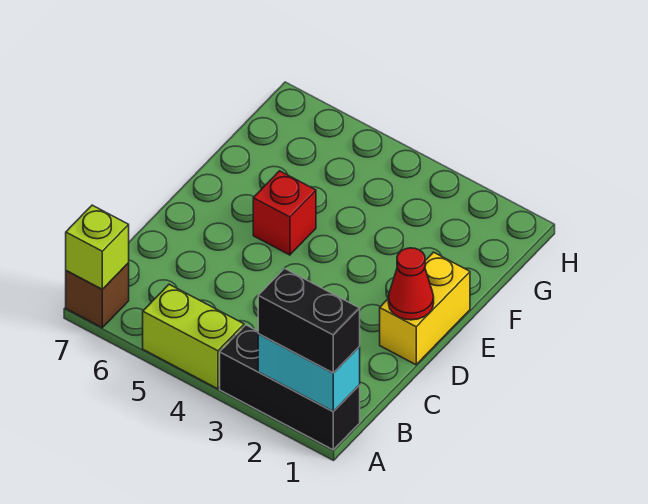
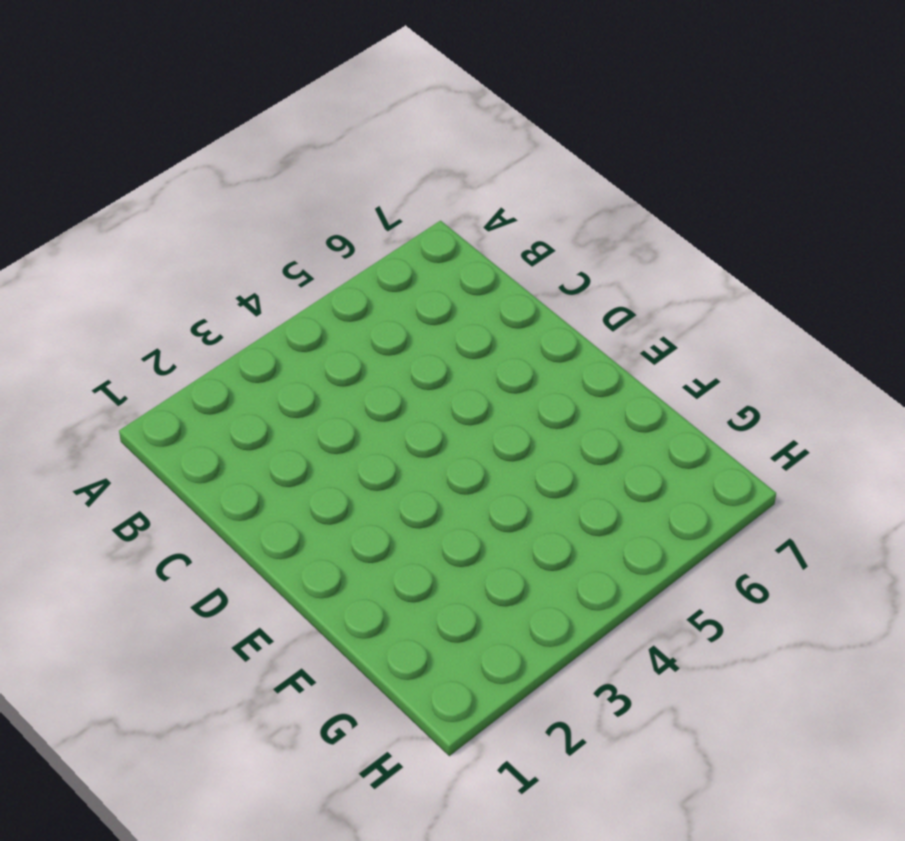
none -> black brick A1:A3 level 1
none -> lime brick A4:A5 level 1

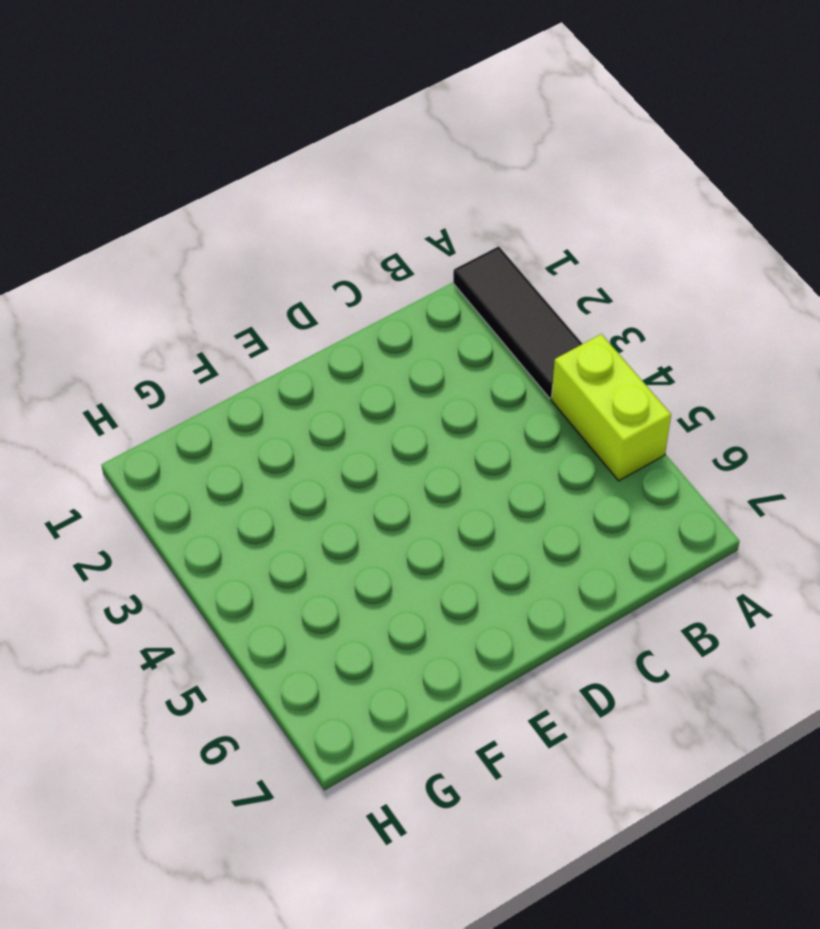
black tile A1:A3 level 1 -> black brick A1:A3 level 1
none -> brown brick A7 level 1
none -> yellow brick D1:E1 level 1

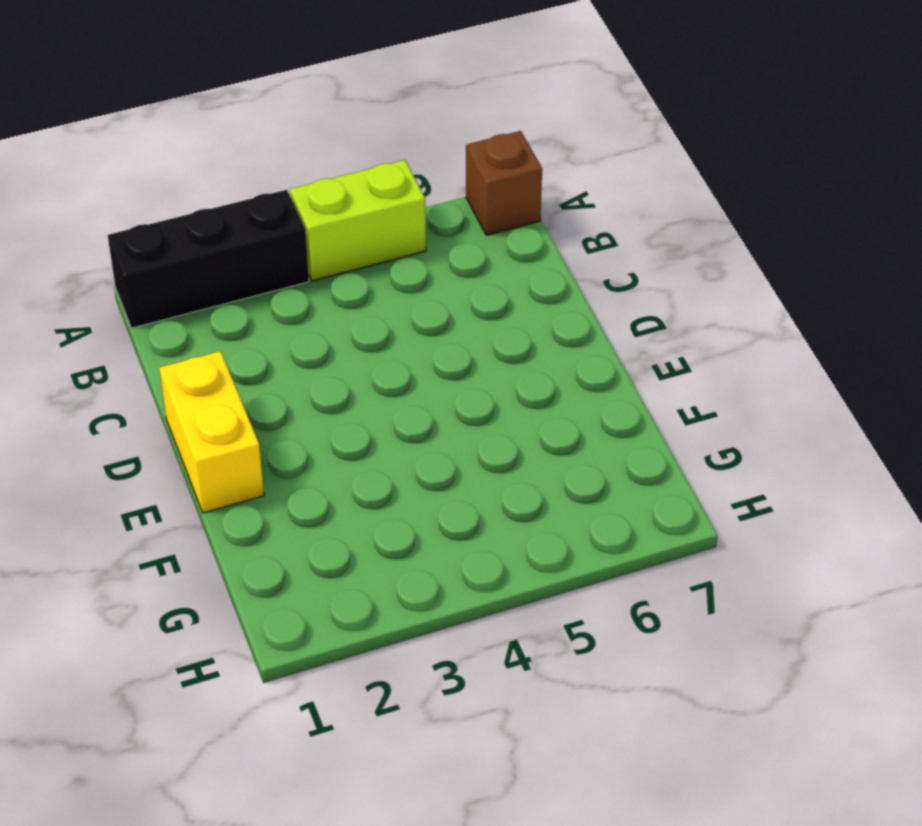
none -> red brick E5 level 1
none -> cyan brick A1:A2 level 2

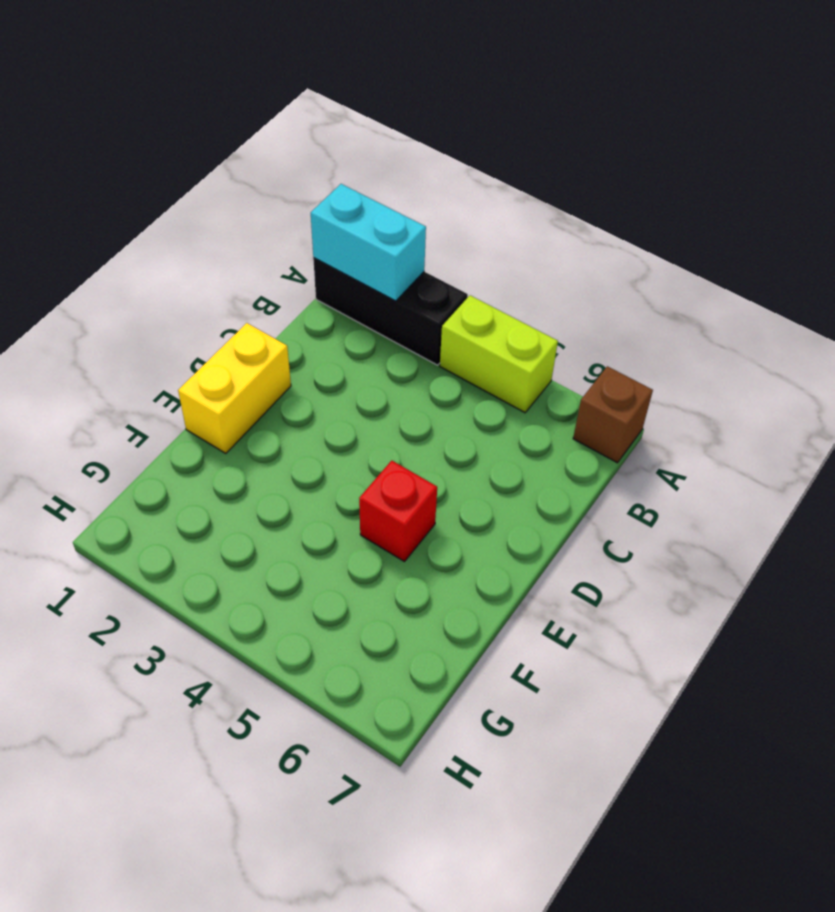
none -> lime brick A7 level 2
none -> red cone D1 level 2

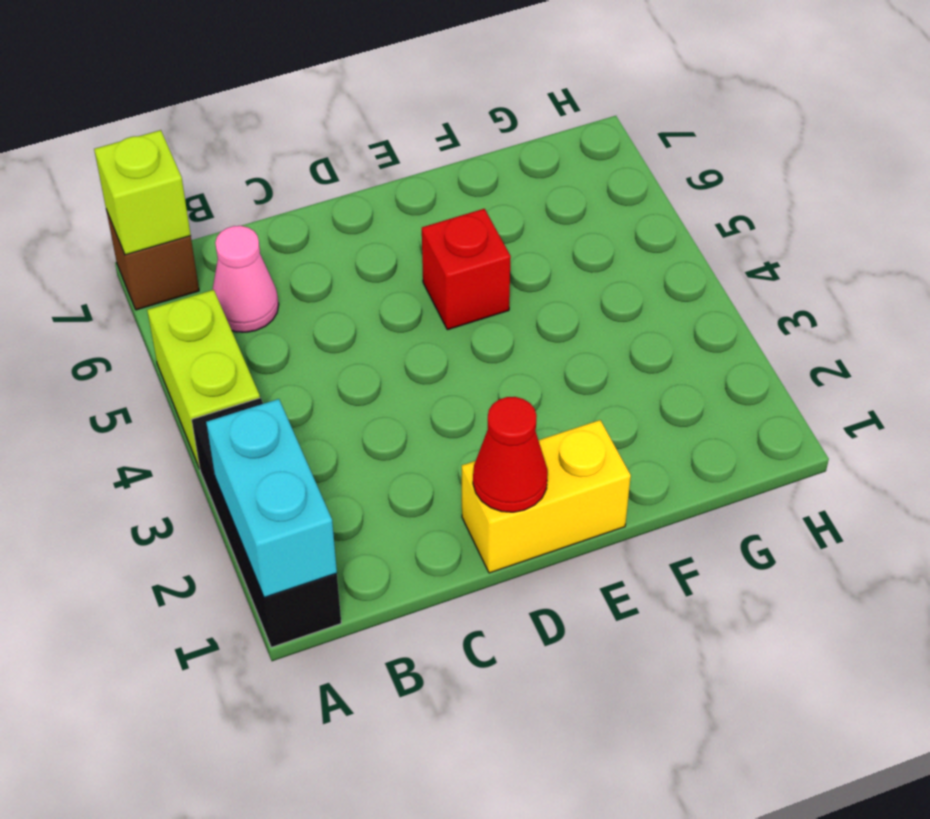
pink cone B6 level 1 -> none
none -> black brick A1:A2 level 3

